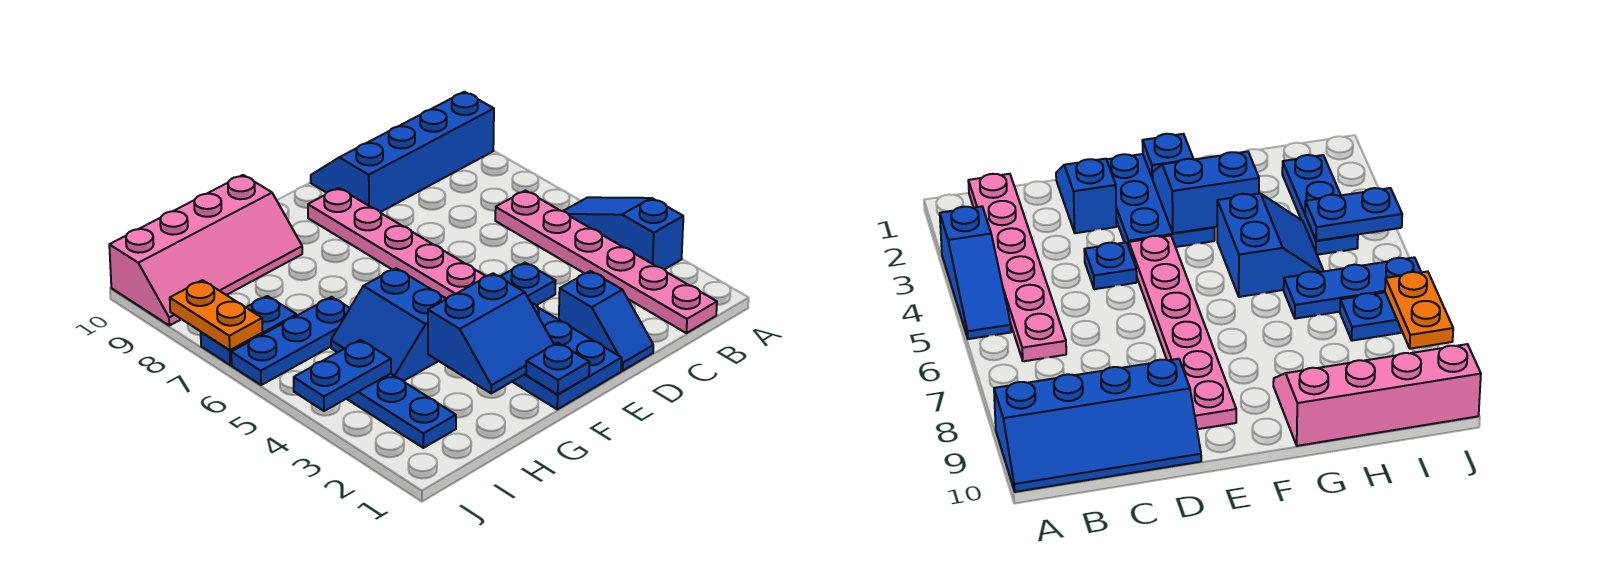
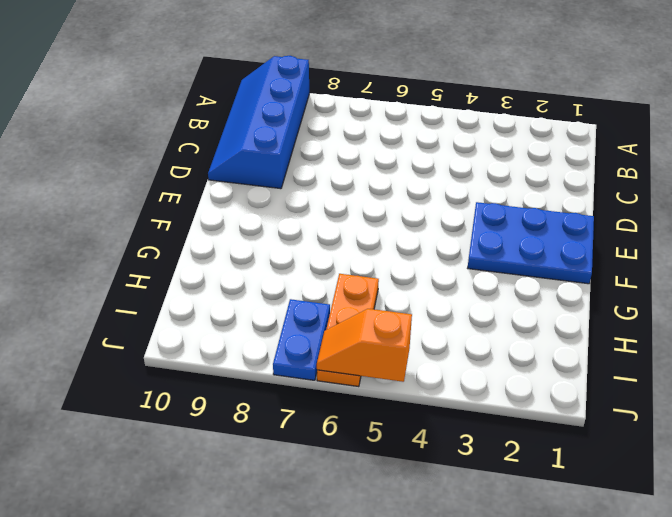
orange plate H6:J6 level 1 -> blue plate H6:J6 level 1
orange slope J5:J6 level 2 top 5 -> none
none -> blue slope A3:A5 level 1 top 3
none -> pink plate B1:B6 level 1
none -> blue slope D1:D2 level 1 top 2

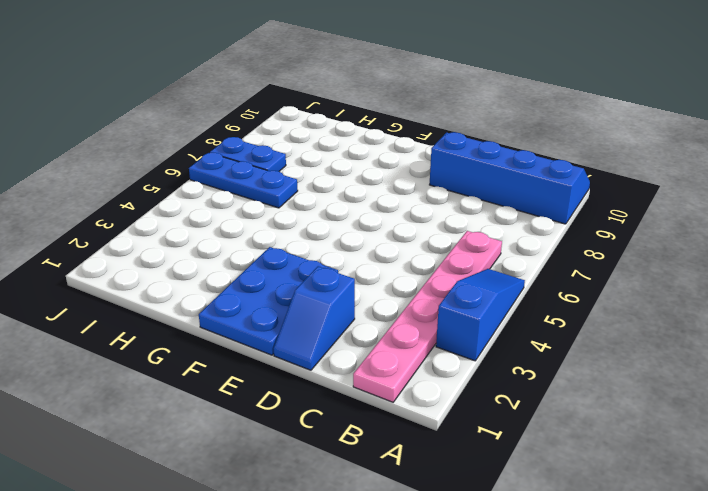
none -> blue plate D4 level 1
none -> pink plate E4:E9 level 1
none -> blue slope G4:H5 level 1 top G

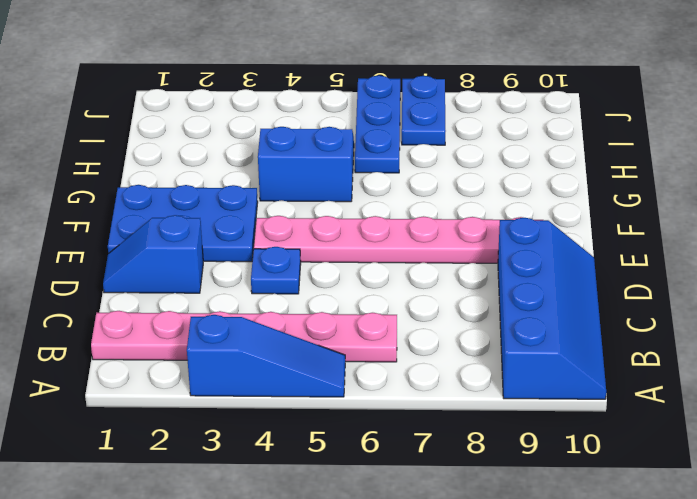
none -> pink slope G9:J10 level 1 top 10
none -> blue plate I2:I4 level 1
none -> blue plate F1 level 2

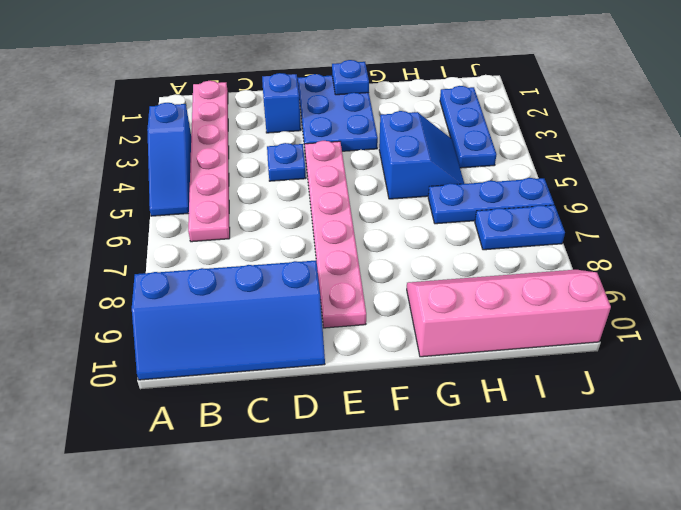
none -> blue slope F2:G3 level 2 top 3
none -> blue plate I4:J4 level 2
none -> orange plate J7:J8 level 2

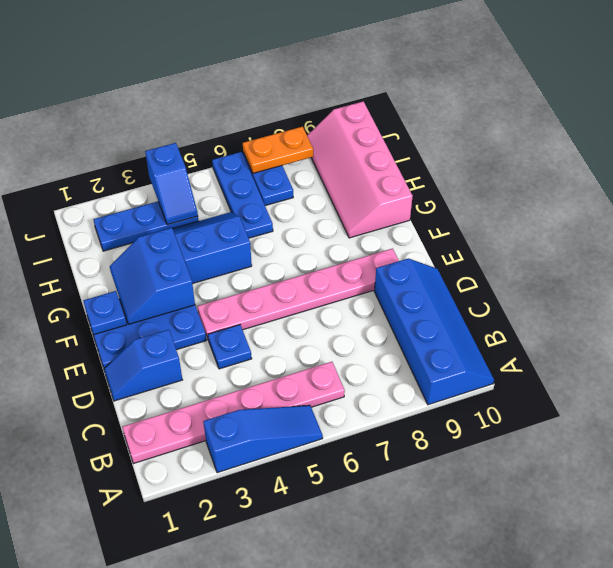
blue slope I4:J4 level 2 top J -> blue plate I4:J4 level 2

